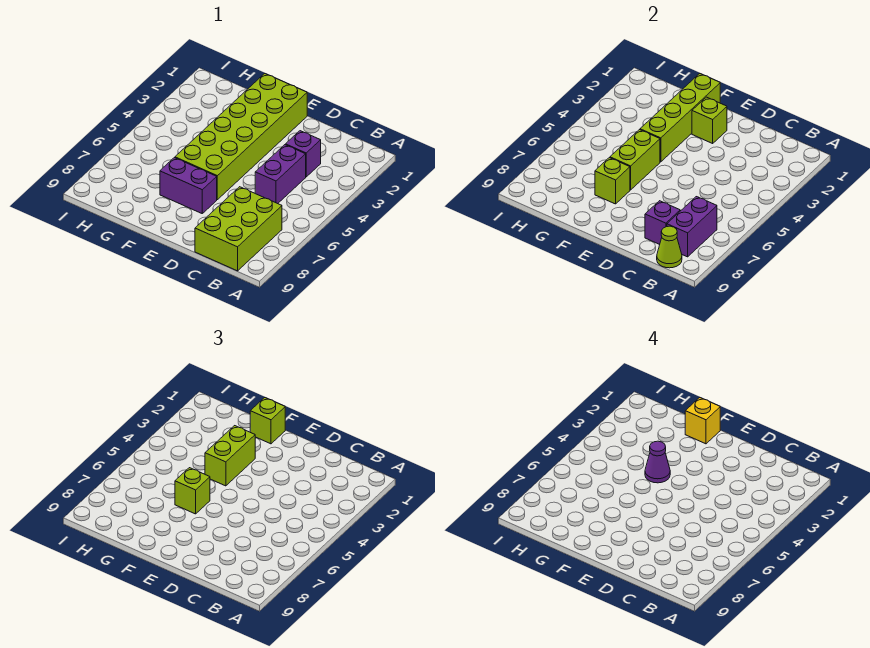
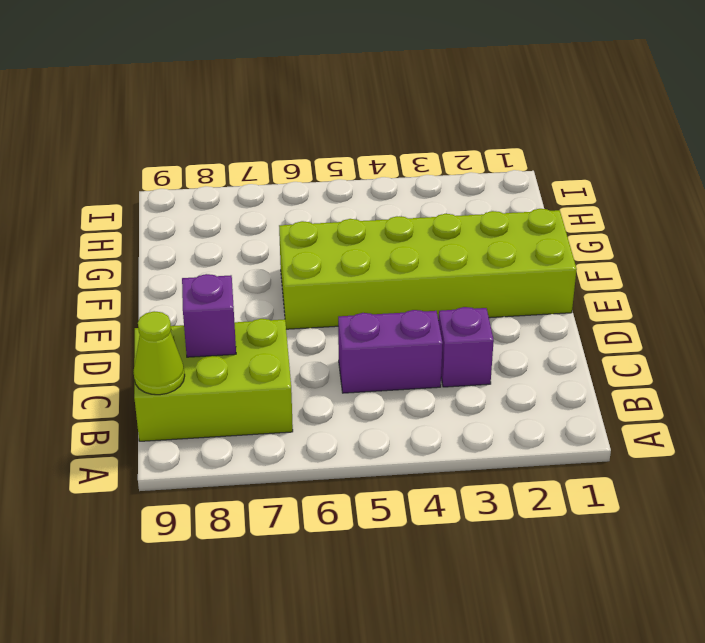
none -> purple brick E7:F7 level 1
none -> purple brick B7:B8 level 2
none -> lime brick E2 level 2

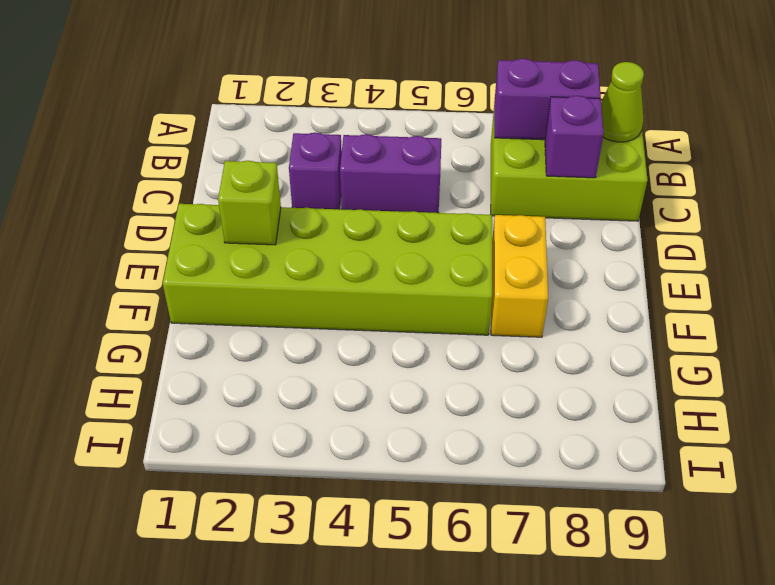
yellow brick E7:F7 level 1 -> purple brick E7:F7 level 1
none -> lime brick F1:F4 level 2
none -> lime brick F5:F6 level 2
none -> lime brick F7 level 2

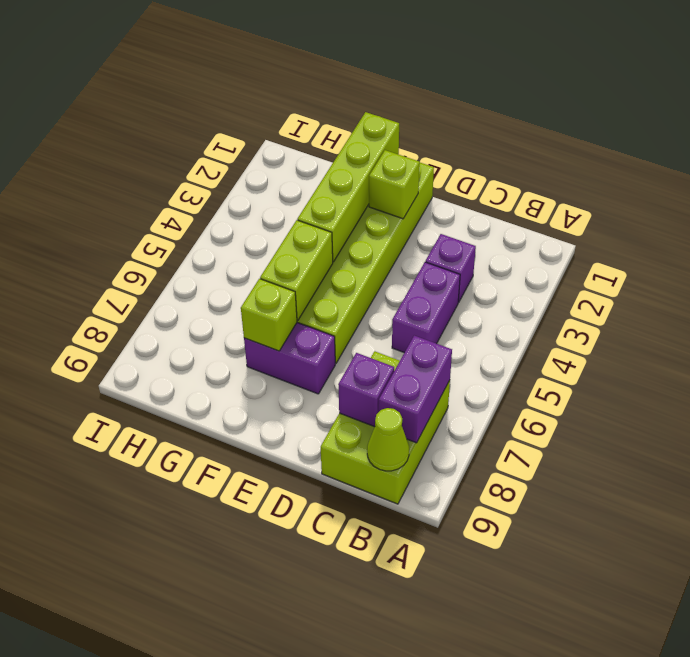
none -> lime brick F1 level 3
none -> lime brick F3:F4 level 3
none -> lime brick F6 level 3

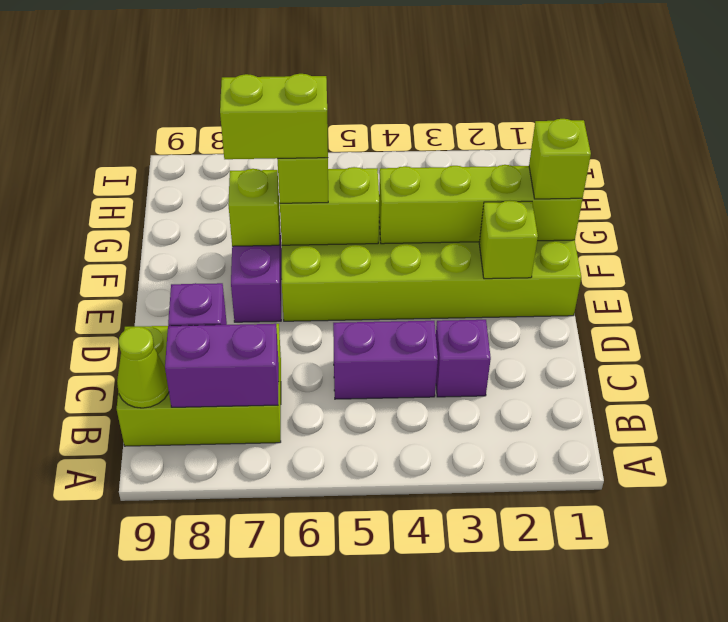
lime brick F6:F7 level 4 -> lime brick F3:F4 level 3
none -> yellow brick F1 level 4
none -> purple cone F4 level 4

